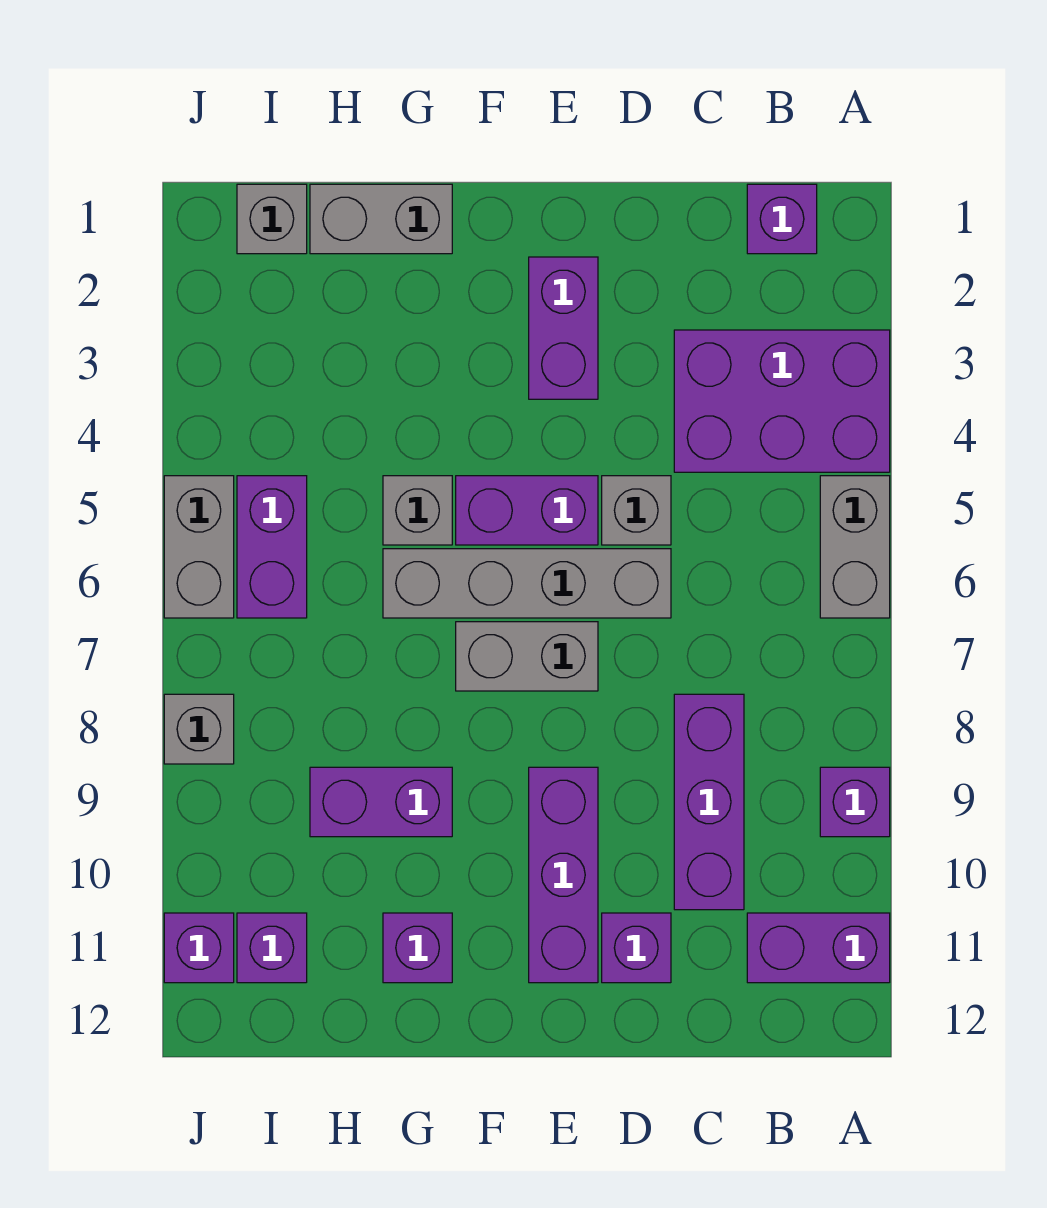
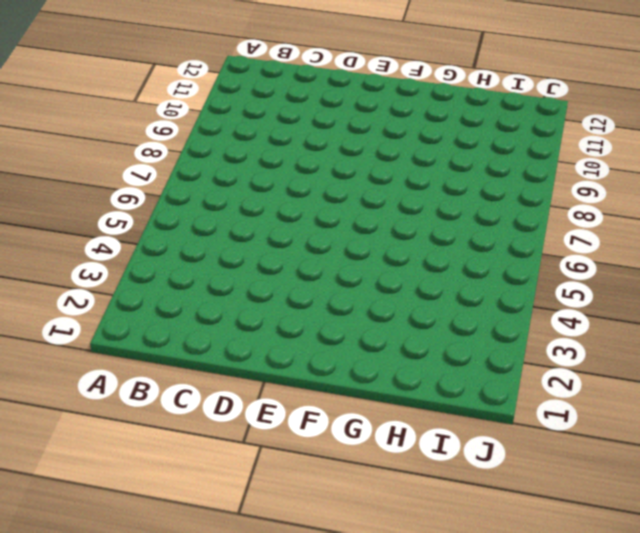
none -> purple brick A3:C4 level 1
none -> grey brick A5:A6 level 1
none -> purple brick A9 level 1

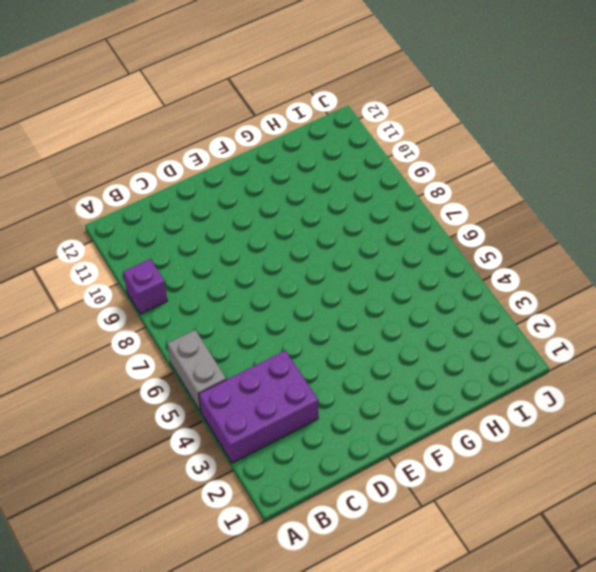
none -> purple brick A11:B11 level 1
none -> purple brick B1 level 1
none -> purple brick C8:C10 level 1

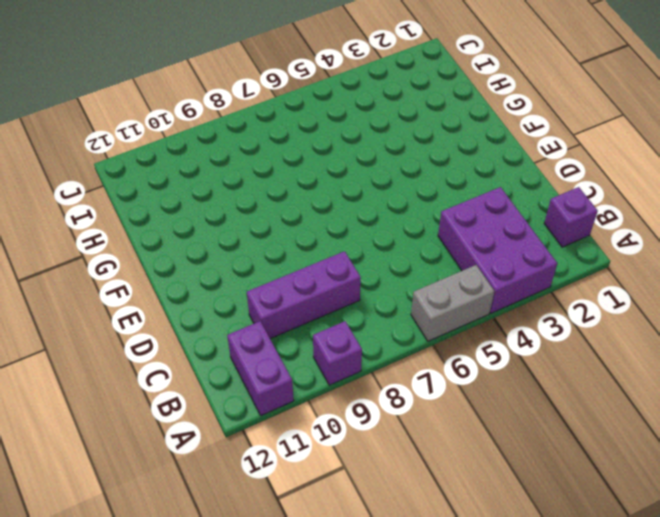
none -> grey brick D5 level 1
none -> grey brick D6:G6 level 1
none -> purple brick D11 level 1

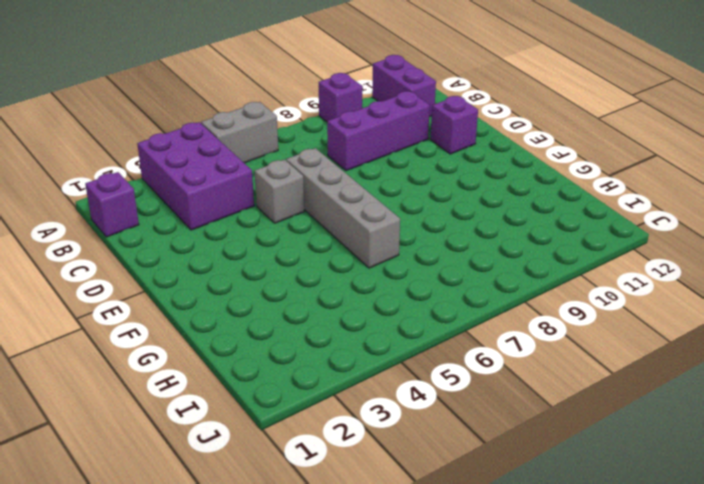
none -> purple brick E2:E3 level 1
none -> purple brick E5:F5 level 1
none -> grey brick E7:F7 level 1

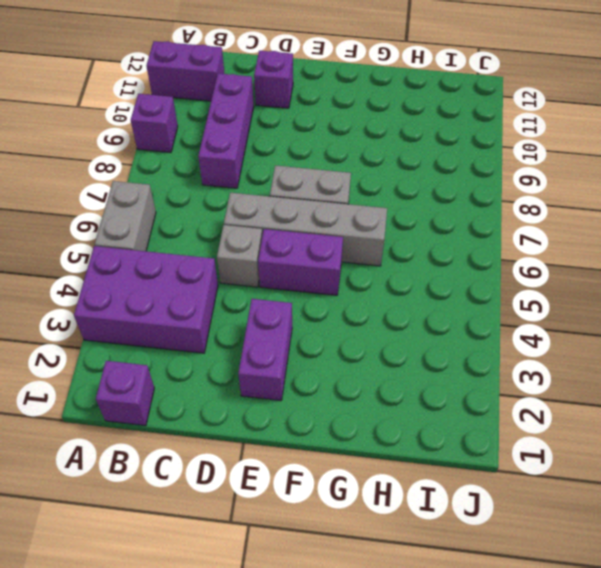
none -> purple brick E9:E11 level 1
none -> grey brick G1:H1 level 1
none -> grey brick G5 level 1

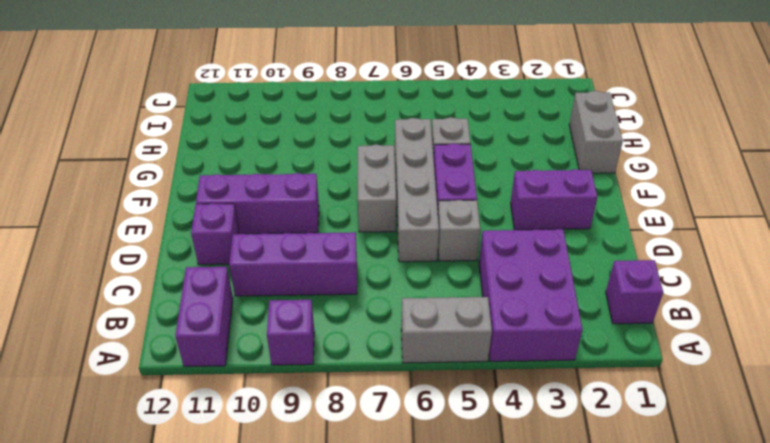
none -> purple brick G9:H9 level 1
none -> purple brick G11 level 1
none -> grey brick I1 level 1

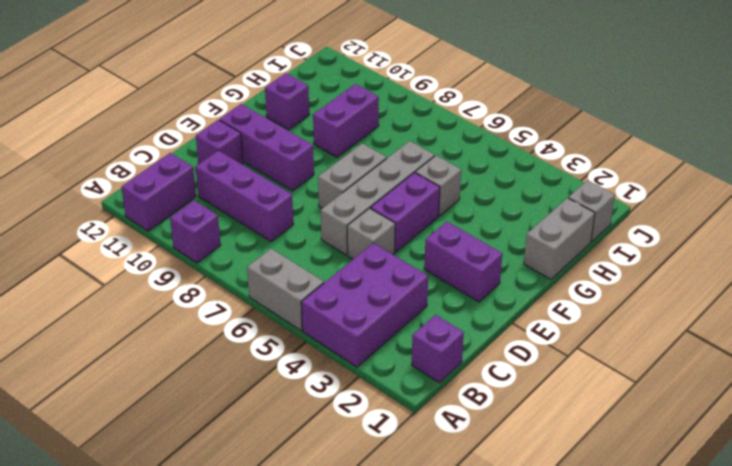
none -> purple brick I5:I6 level 1
none -> purple brick I11 level 1
none -> grey brick J5:J6 level 1

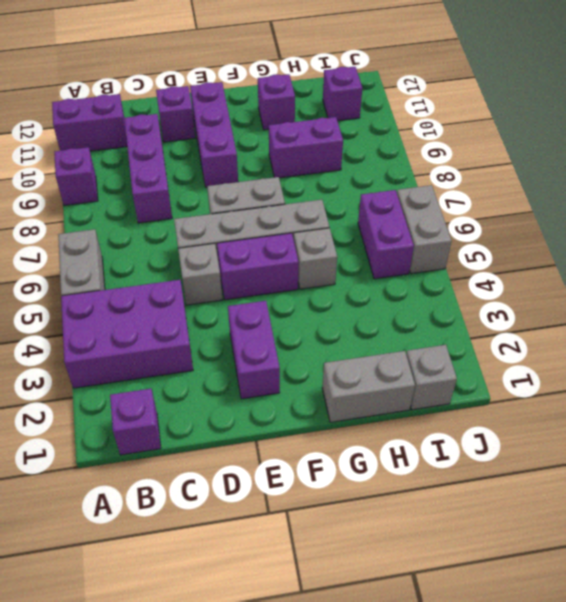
none -> grey brick J8 level 1
none -> purple brick J11 level 1

